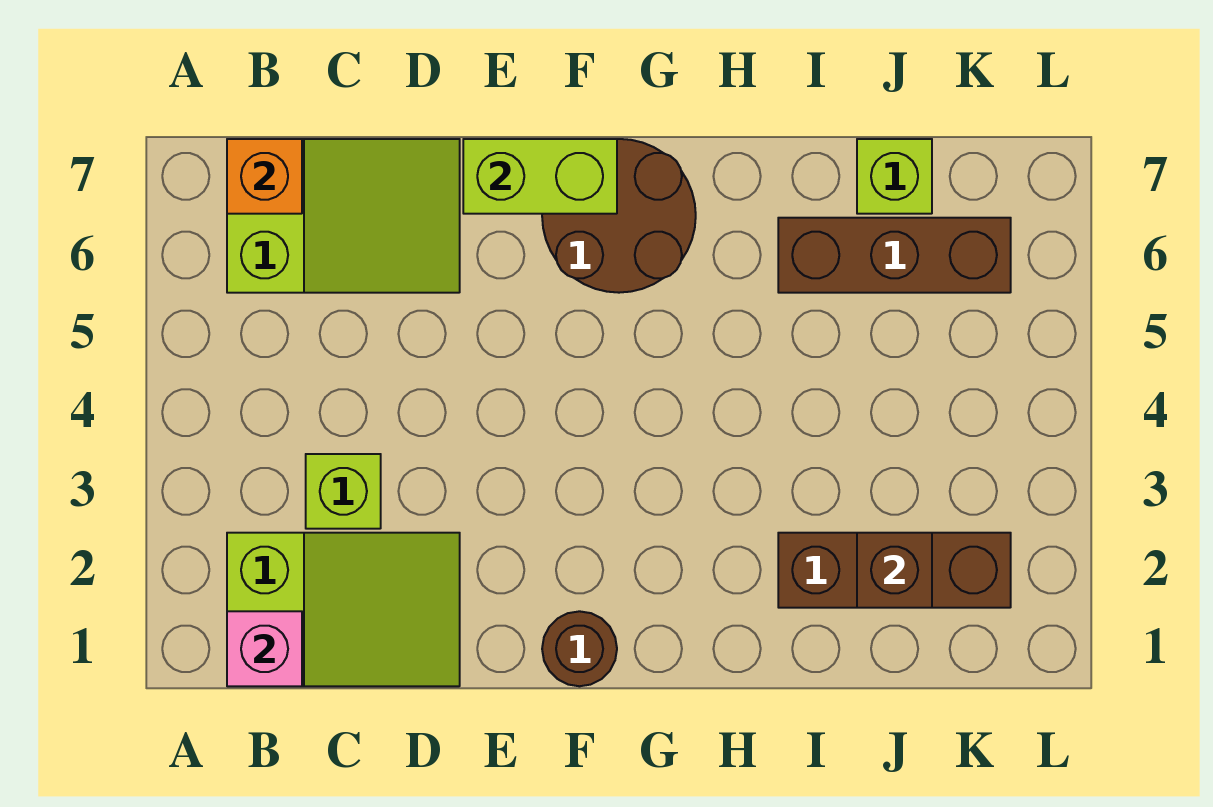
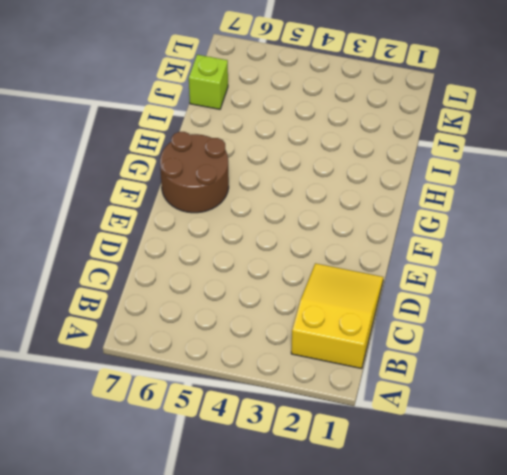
yellow slope B1:D2 level 1 top B -> lime slope B1:D2 level 1 top B
none -> lime slope B6:D7 level 1 top B
none -> lime brick C3 level 1
none -> brown round brick F1 level 1

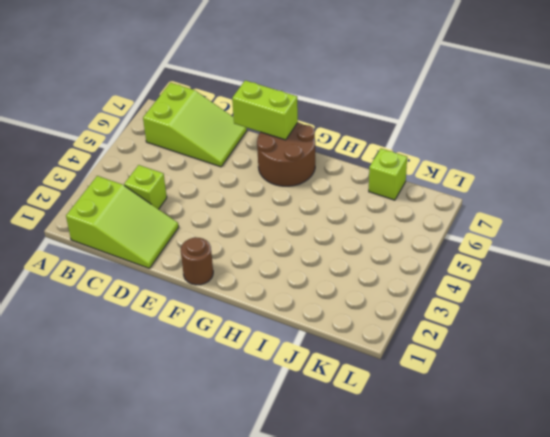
none -> brown brick I2:K2 level 1
none -> brown brick I6:K6 level 1
none -> pink brick B1 level 2

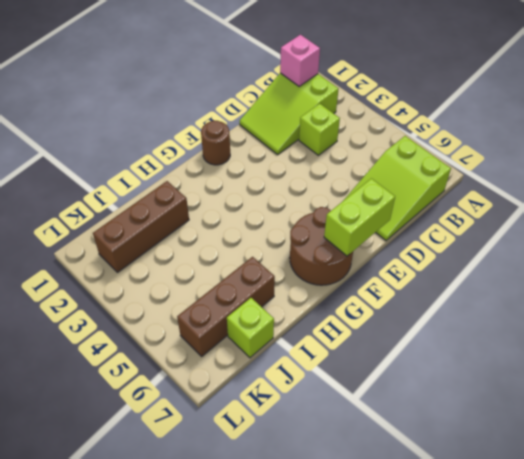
none -> orange brick B7 level 2
none -> brown brick J2 level 2

